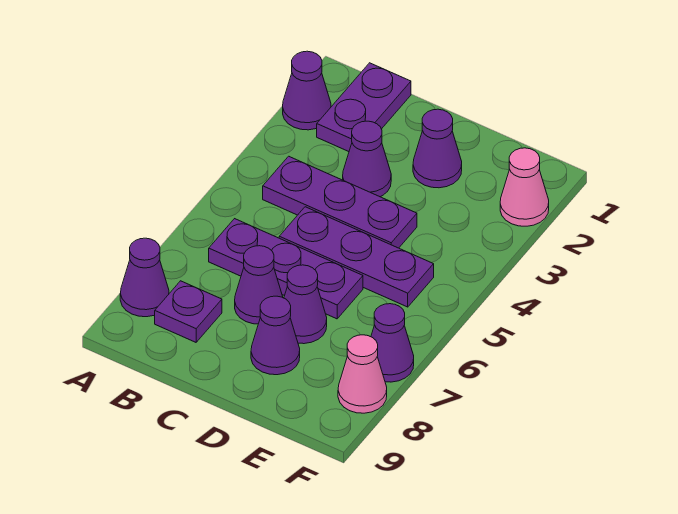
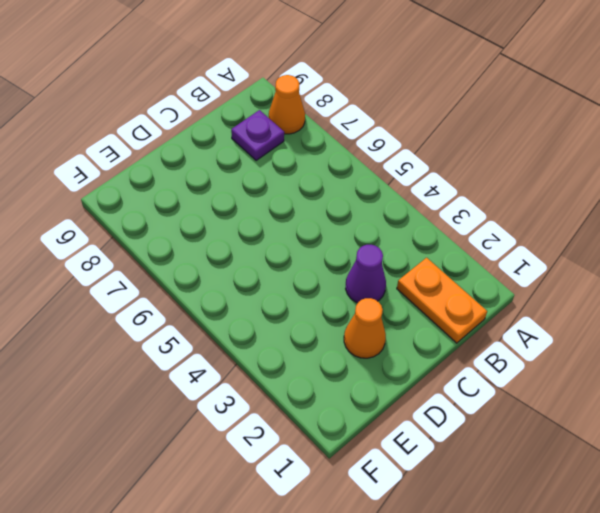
orange cone A8 level 1 -> purple cone A8 level 1
orange plate B1:B2 level 1 -> purple plate B1:B2 level 1
orange cone D2 level 1 -> purple cone D2 level 1
none -> purple cone A2 level 1
none -> purple plate B4:D4 level 1
none -> purple plate B6:D6 level 1

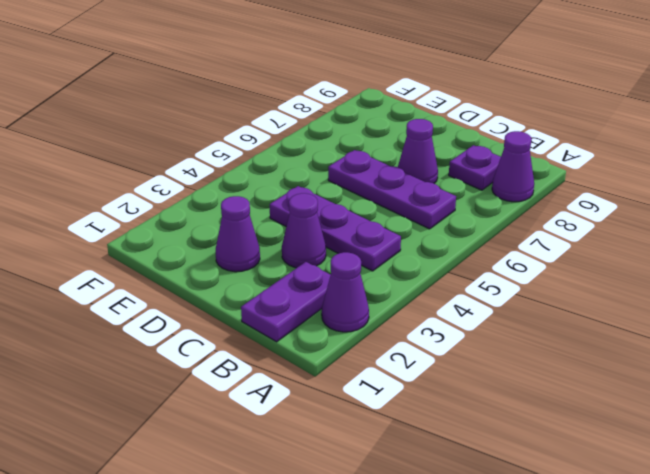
none -> purple plate C5:E5 level 1
none -> purple cone D7 level 1
none -> purple cone D8 level 1

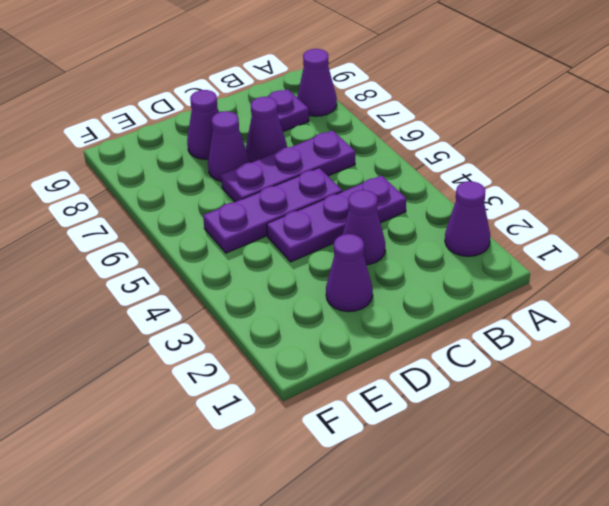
none -> purple plate B1:B2 level 1
none -> pink cone F2 level 1
none -> purple cone F7 level 1

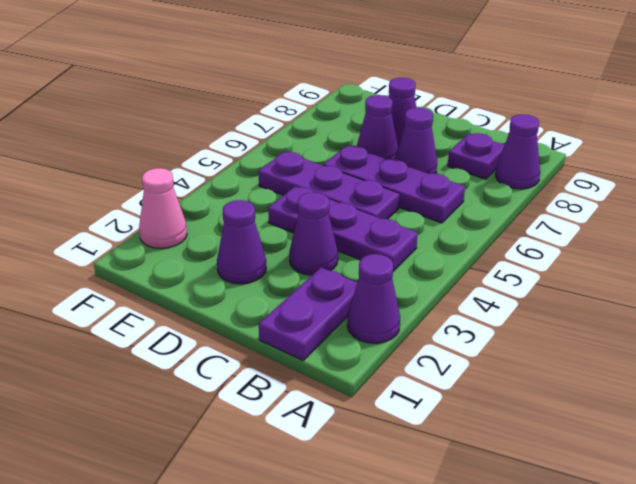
none -> purple cone F7 level 1
none -> pink cone F8 level 1

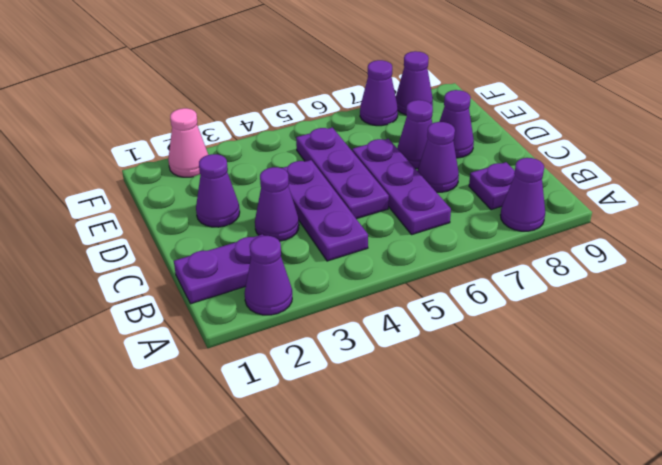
purple cone F8 level 1 -> pink cone F8 level 1

